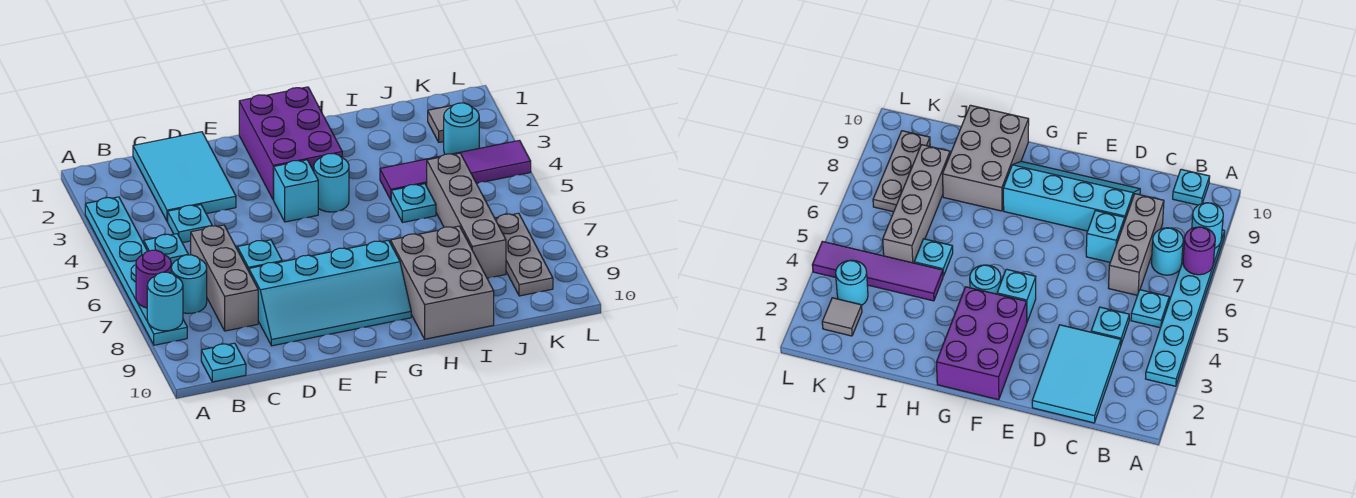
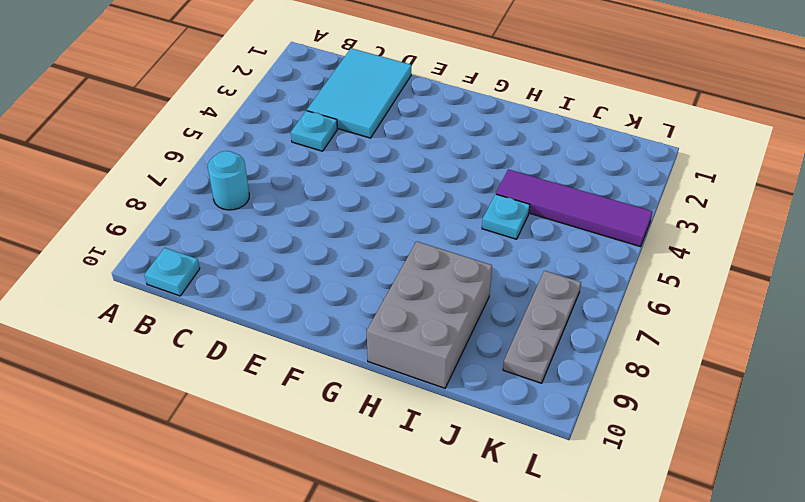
none -> cyan plate A3:A8 level 1
none -> cyan plate B5 level 1
none -> grey brick C6:C8 level 1

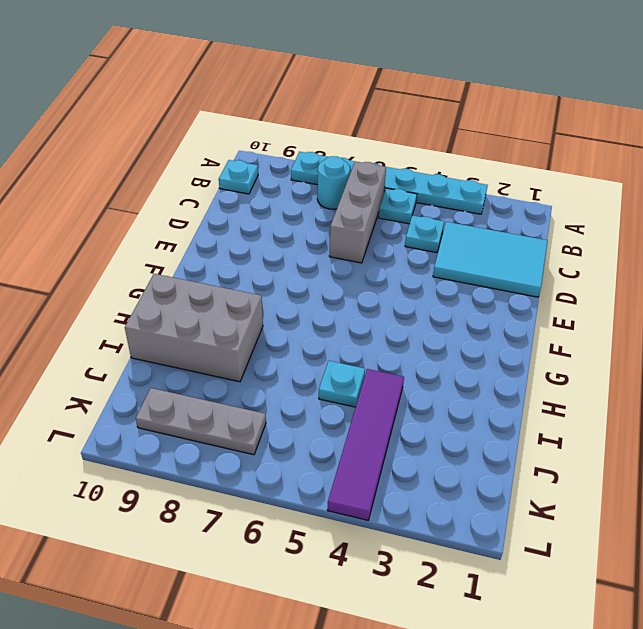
grey brick B6:D6 level 1 -> grey brick C6:C8 level 1
none -> cyan brick D7 level 1
none -> cyan slope D8:G9 level 1 top 8
none -> purple brick F1:G3 level 1

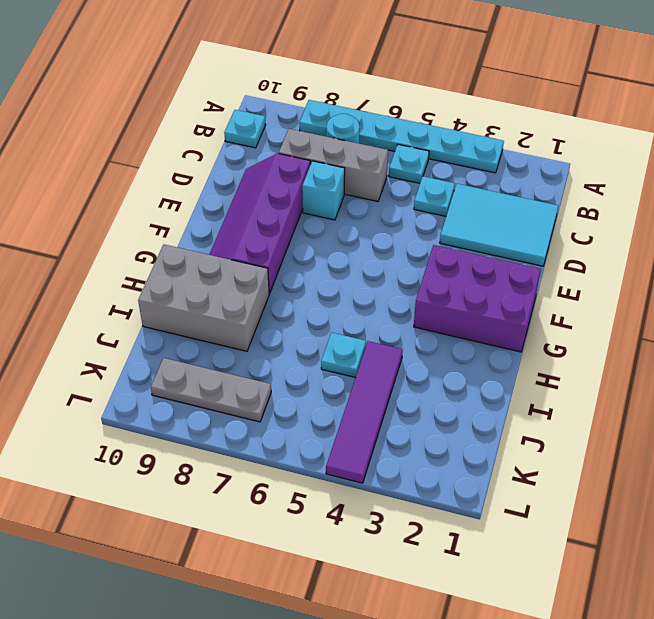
purple slope D8:G9 level 1 top 8 -> cyan slope D8:G9 level 1 top 8
none -> cyan brick F4 level 1
none -> cyan round brick G4 level 1
none -> grey brick J5:J8 level 1

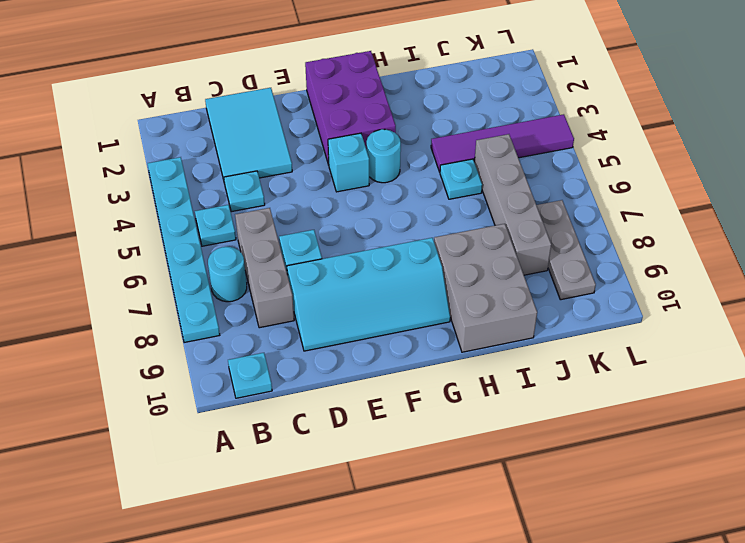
none -> grey tile K2 level 1
none -> cyan round brick K3 level 1
none -> purple round brick A7 level 2

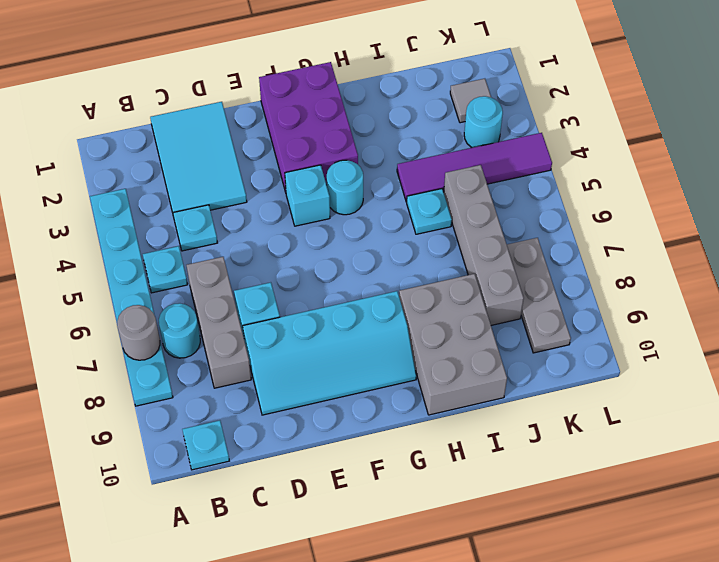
grey round brick A7 level 2 -> purple round brick A7 level 2
none -> cyan round brick A8 level 2

